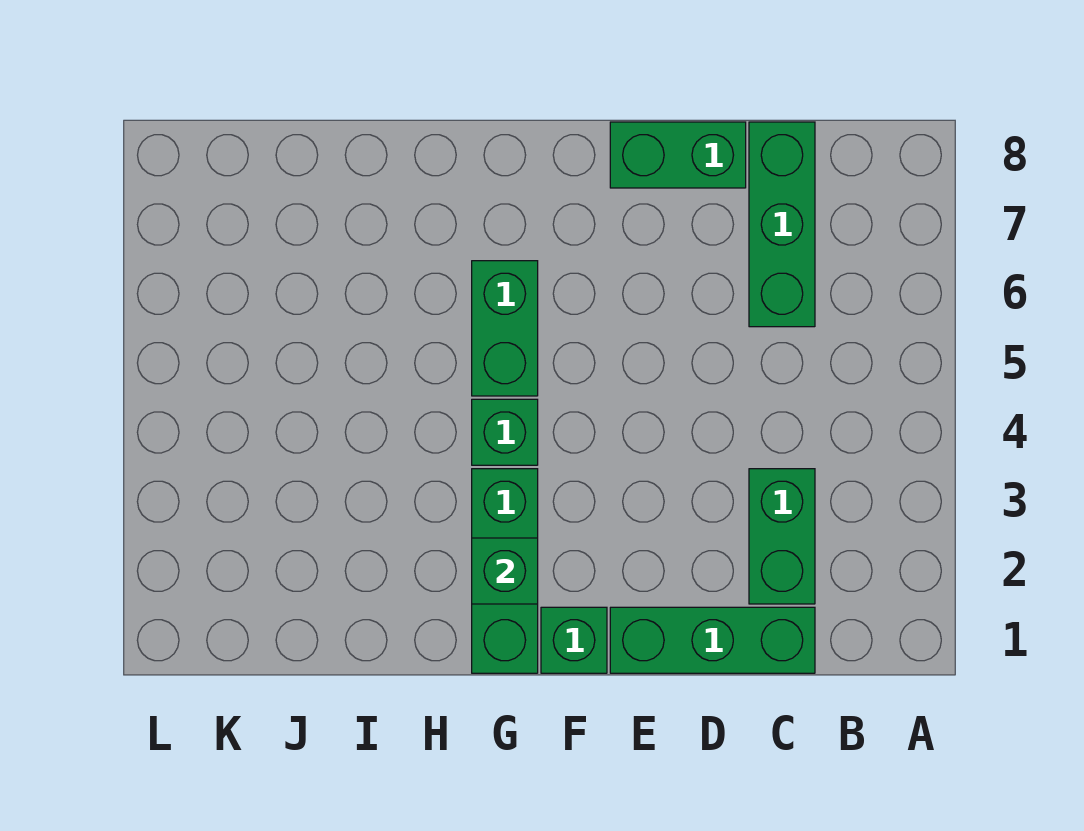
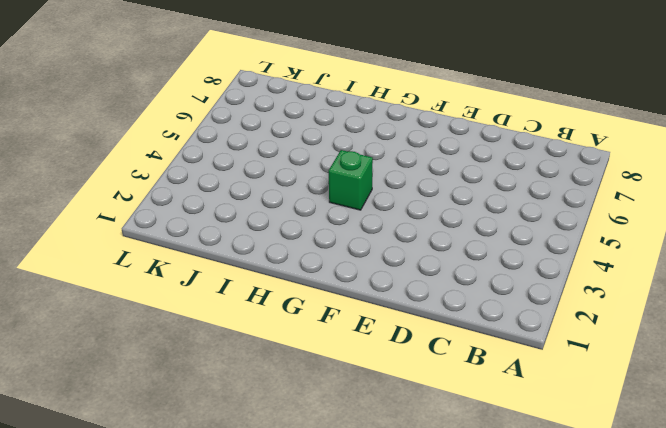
none -> green brick C1:E1 level 1
none -> green brick C2:C3 level 1

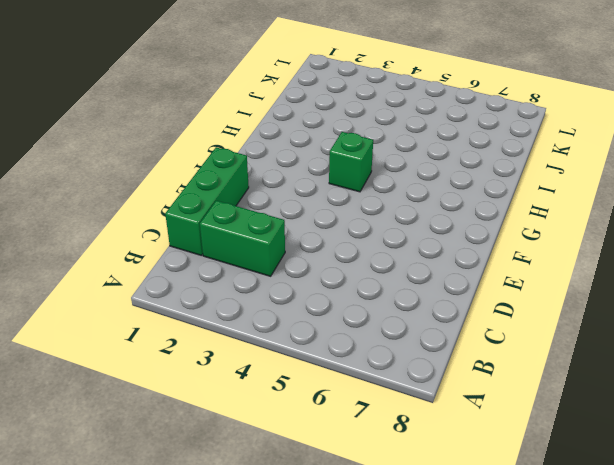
none -> green brick C6:C8 level 1
none -> green brick D8:E8 level 1

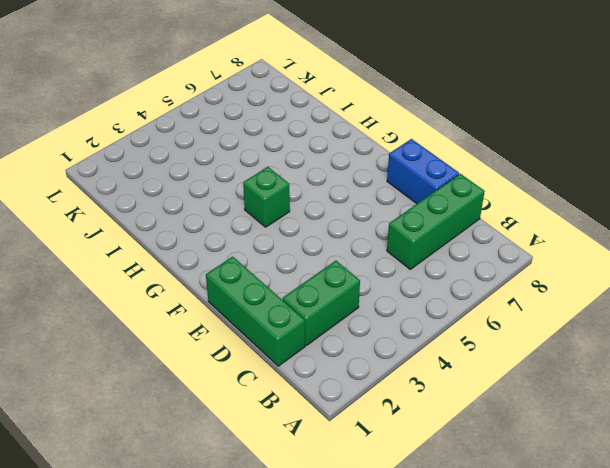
blue brick D8:E8 level 1 -> green brick D8:E8 level 1
none -> green brick F1 level 1
none -> green brick G1:G3 level 1

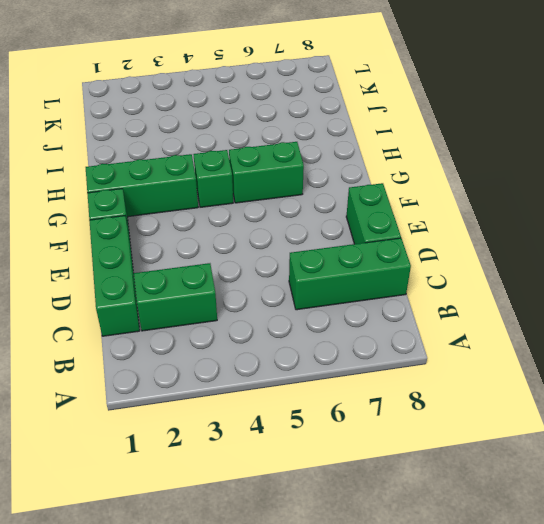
none -> green brick G2 level 2

